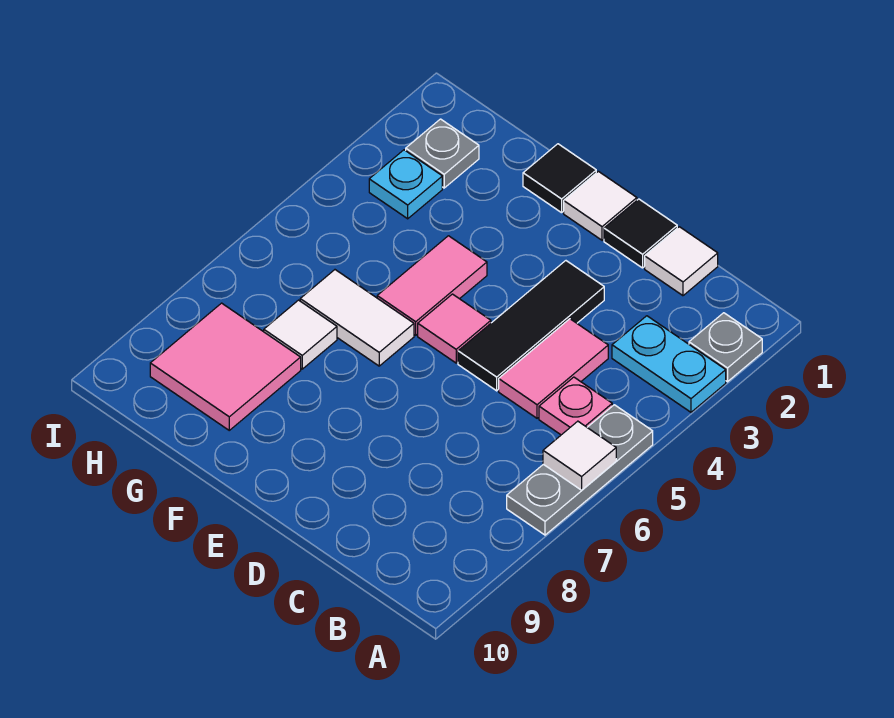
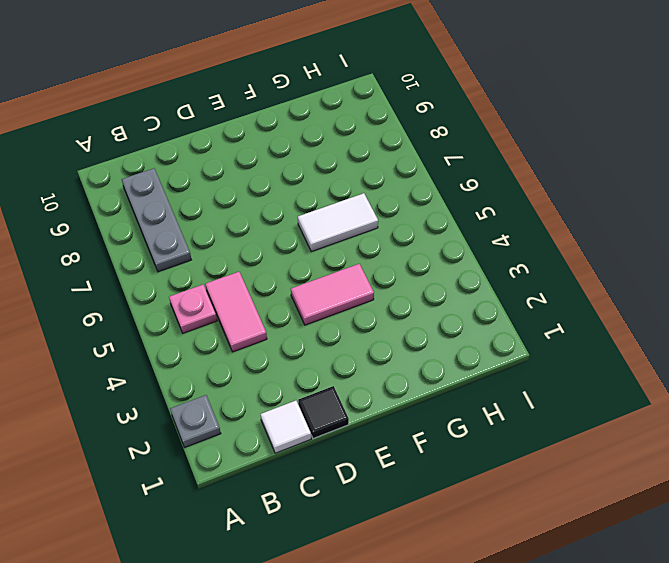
grey plate B7:B9 level 1 -> grey plate A5:A7 level 1
pink tile E4:F4 level 1 -> pink tile F4:F5 level 1
none -> cyan plate A3:B3 level 1
none -> black tile D3:D5 level 1
none -> white tile E1 level 1

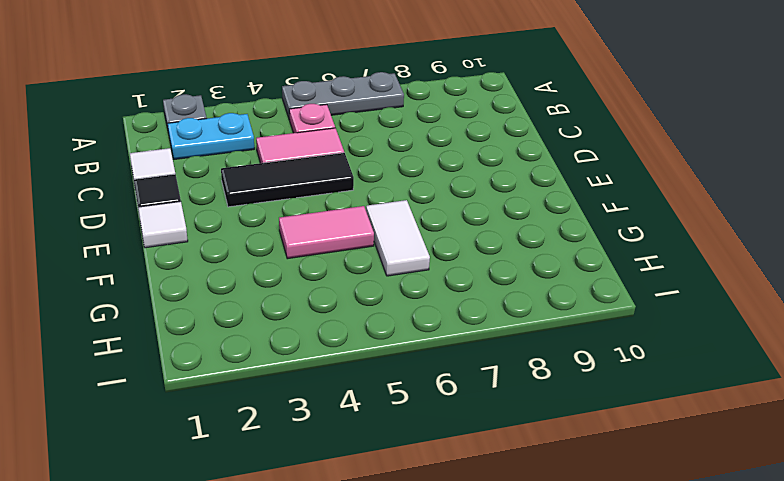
cyan plate B2:B3 level 1 -> cyan plate A3:B3 level 1
none -> pink tile E5 level 1
none -> black tile F1 level 1
none -> white tile G7 level 1

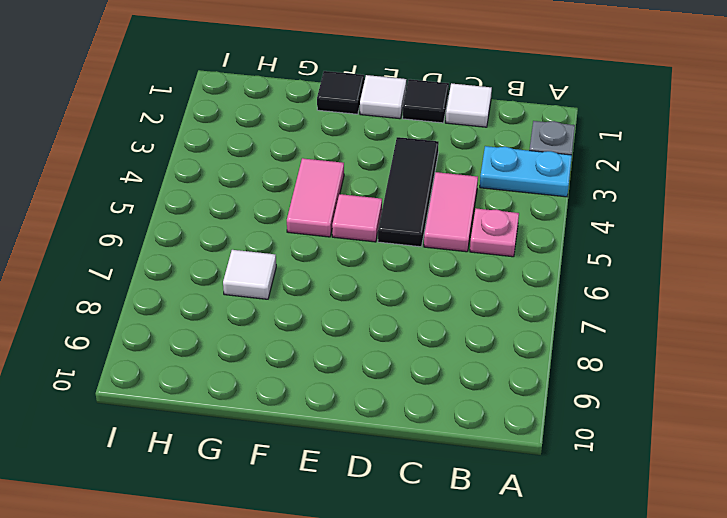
none -> grey plate A5:A7 level 1
none -> white tile F6:G6 level 1
none -> pink tile G8:H9 level 1

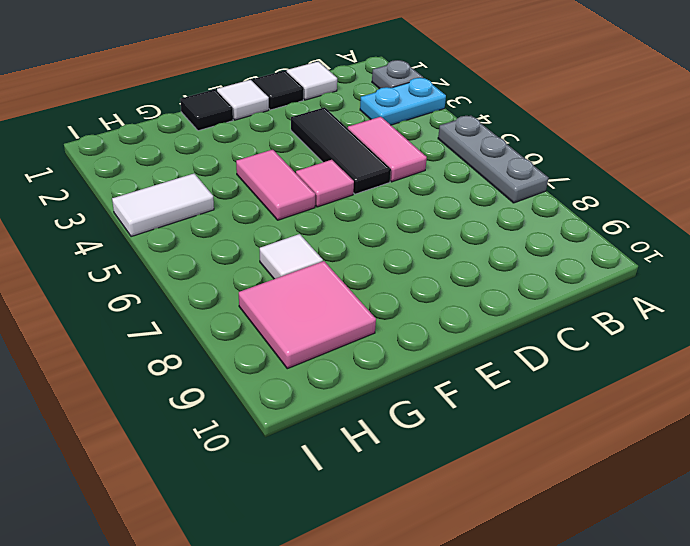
white tile H4:I4 level 1 -> white tile F6:G6 level 1
none -> pink plate B5 level 1
none -> grey plate H2 level 1
none -> cyan plate H3 level 1

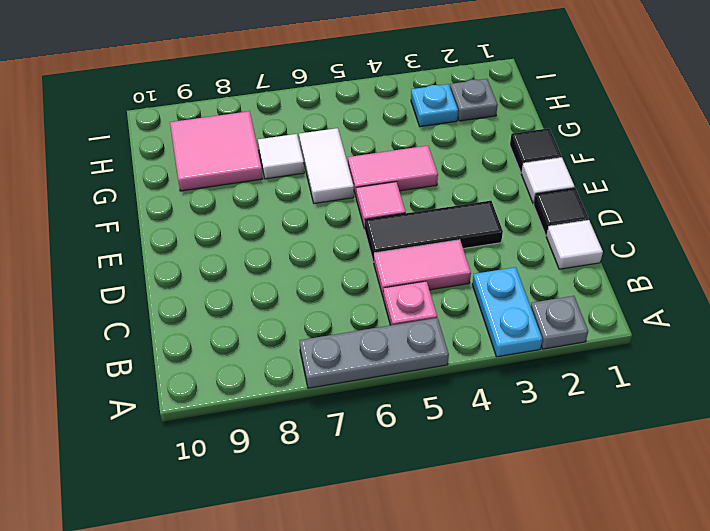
none -> white tile A6 level 2

